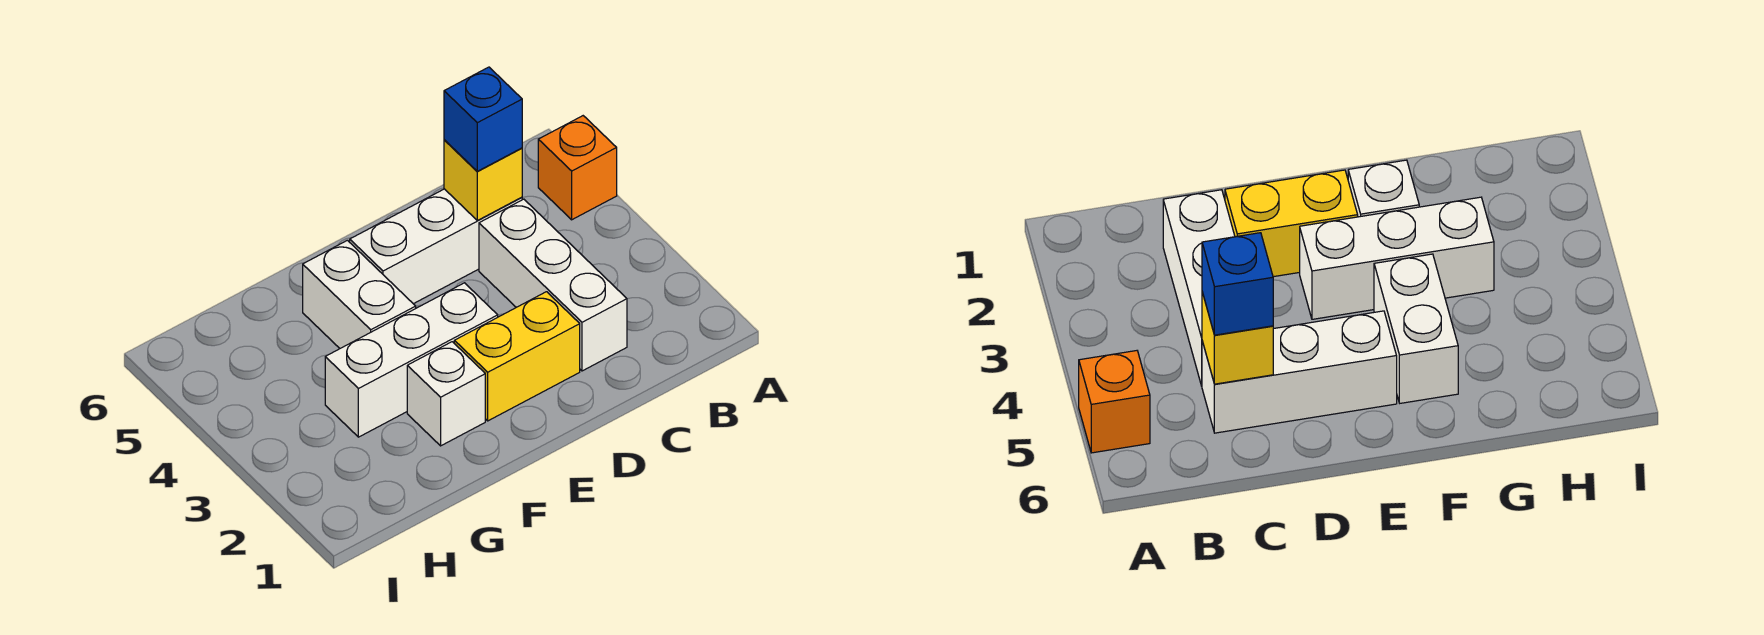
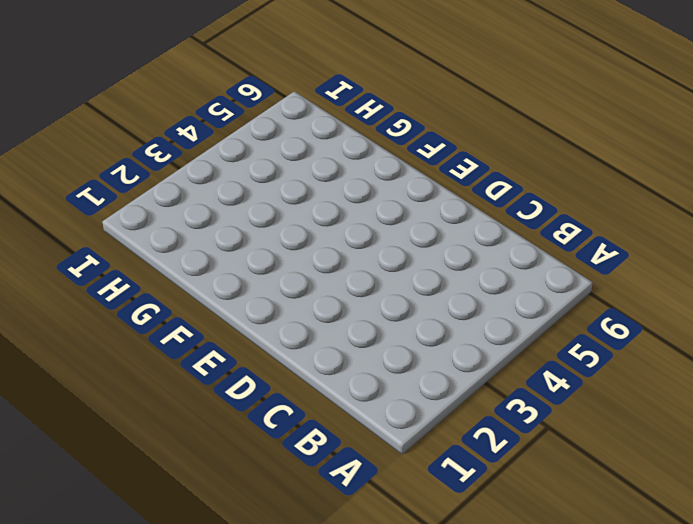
none -> orange brick A5 level 1
none -> white brick C2:C4 level 1

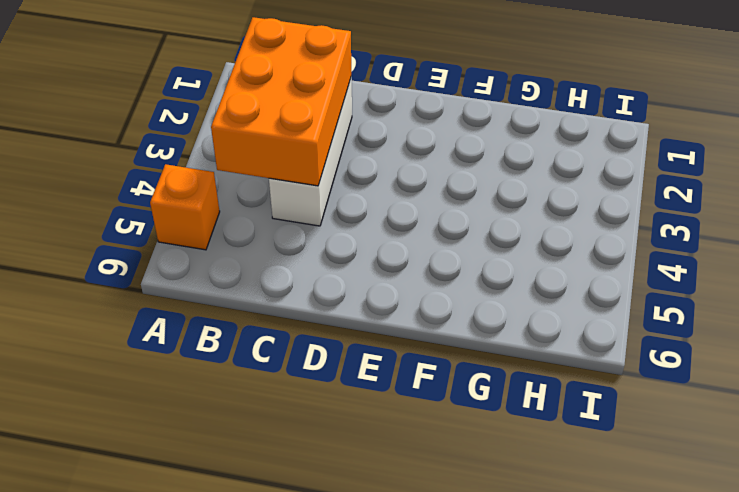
orange brick B2:C4 level 2 -> none
none -> white brick C5:E5 level 1
none -> yellow brick D2:E2 level 1

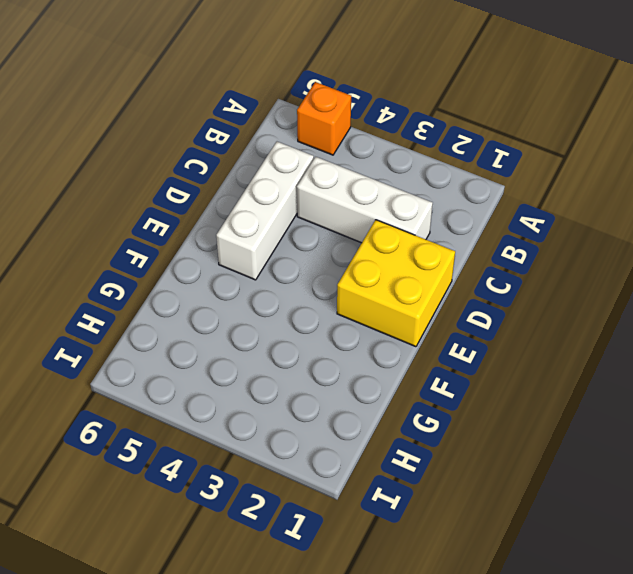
yellow brick D1:E2 level 1 -> yellow brick D2:E2 level 1
none -> white brick E3:G3 level 1
none -> white brick F2 level 1

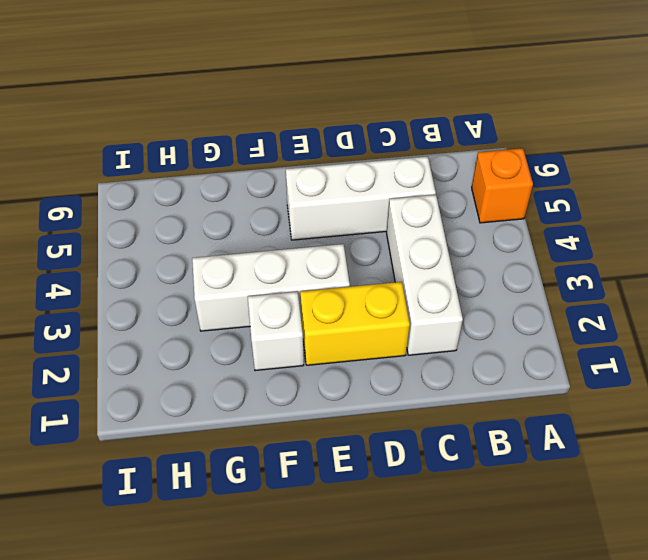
none -> white brick F4:F5 level 1
none -> yellow brick C5 level 2

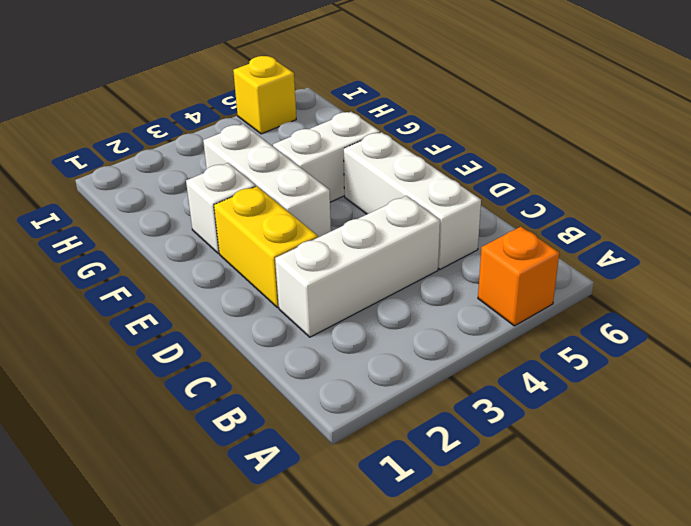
yellow brick I5 level 1 -> yellow brick C5 level 2
none -> blue brick C5 level 3

